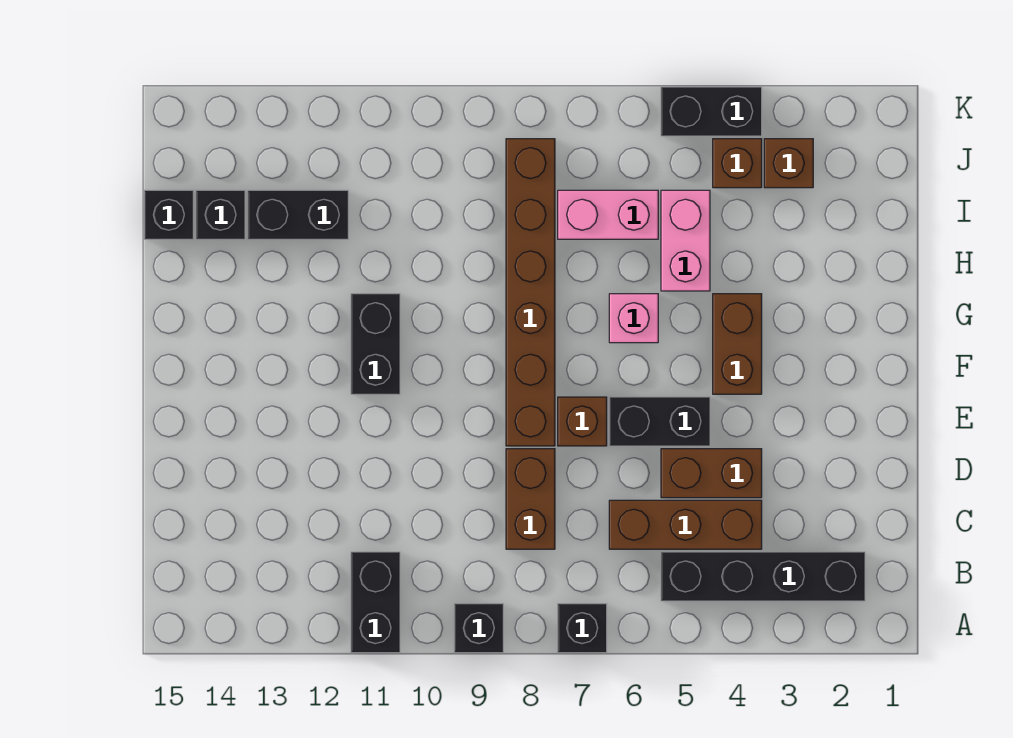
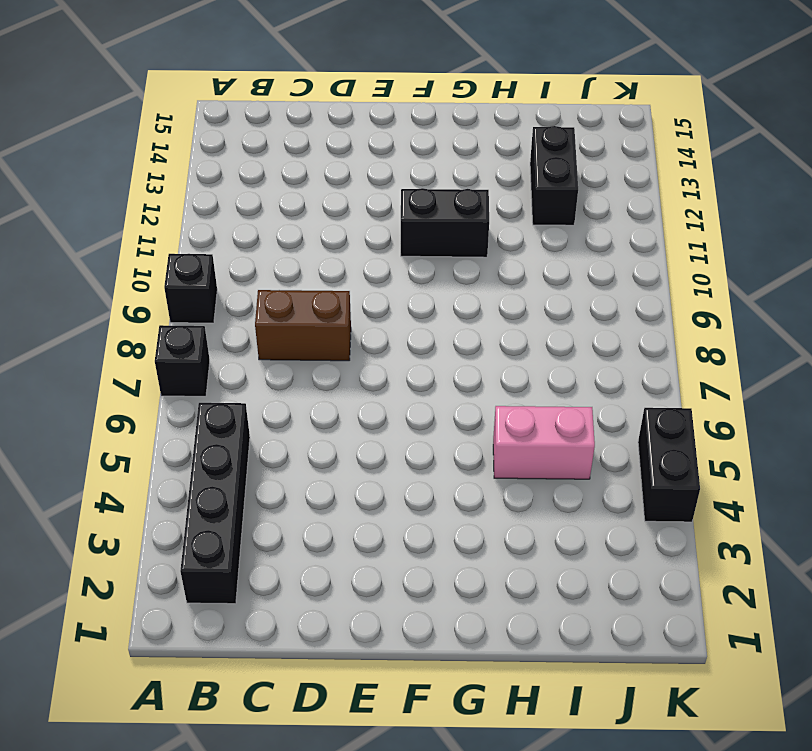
none -> black brick A11:B11 level 1
none -> brown brick C4:C6 level 1
none -> brown brick D4:D5 level 1

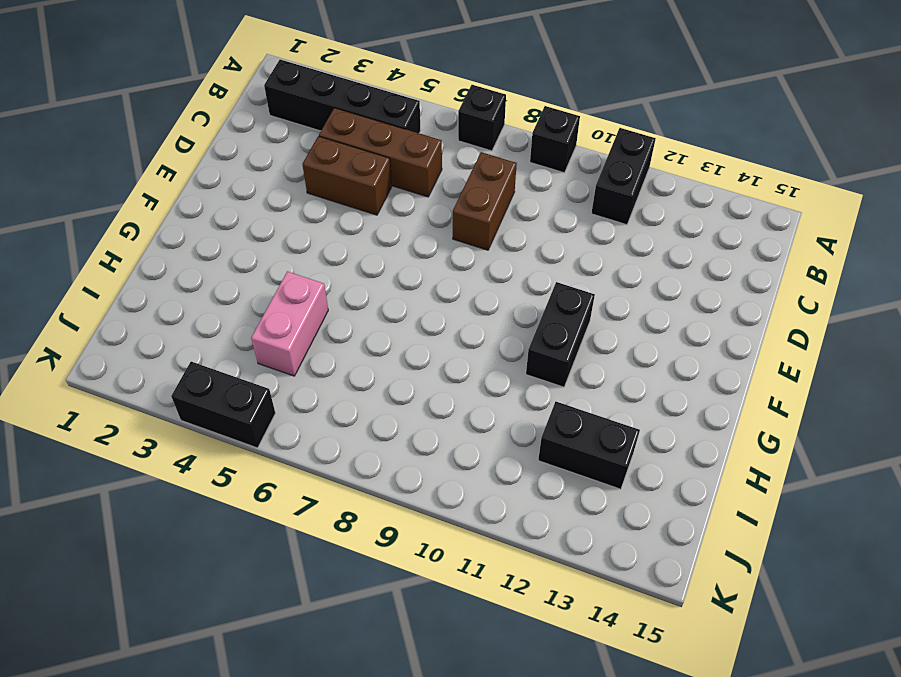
none -> black brick E5:E6 level 1
none -> brown brick E7 level 1
none -> brown brick E8:J8 level 1

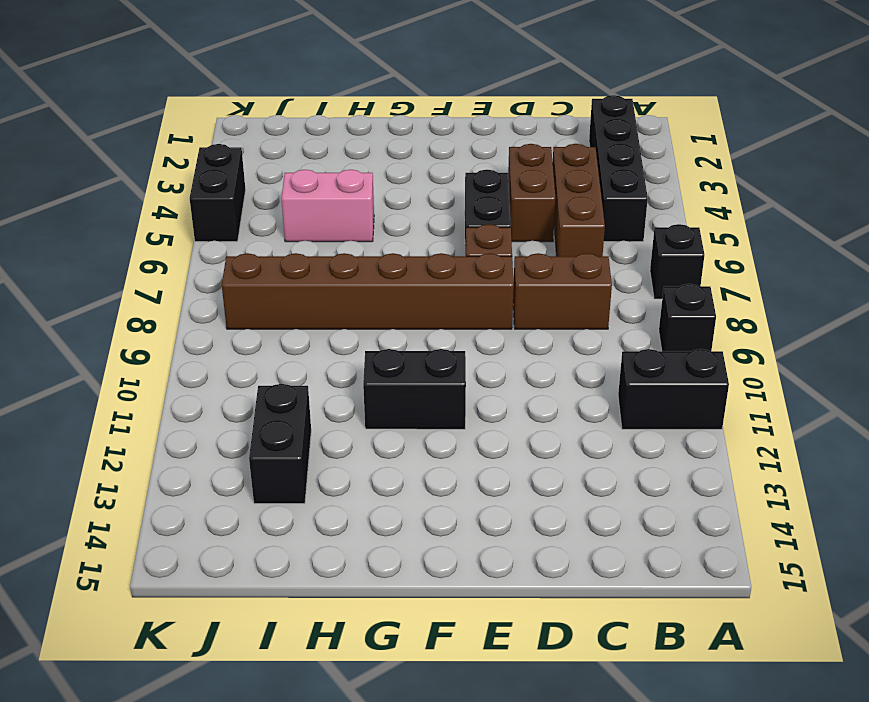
none -> brown brick F4:G4 level 1
none -> pink brick G6 level 1
none -> pink brick I6:I7 level 1

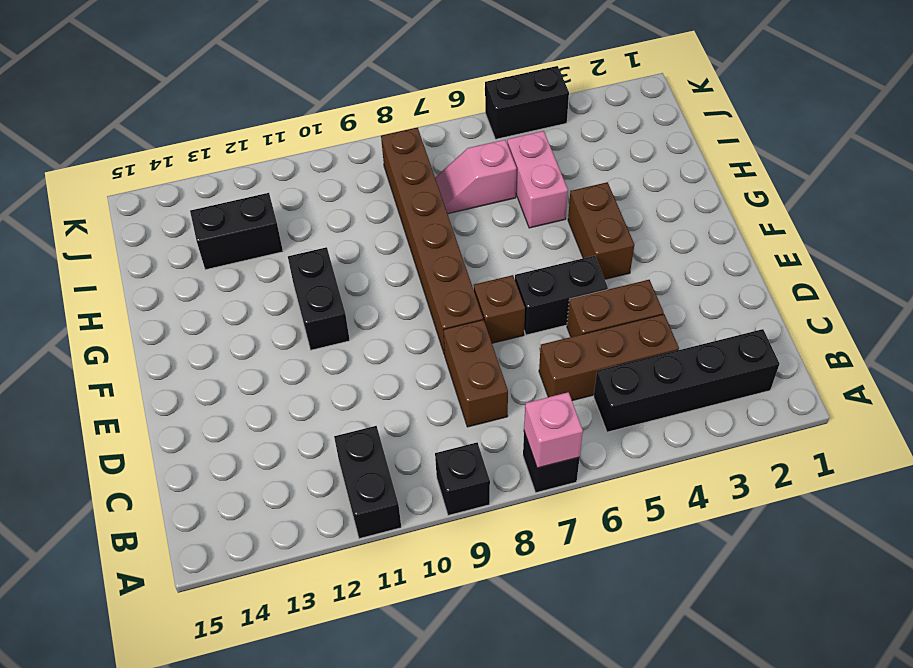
pink brick A7 level 2 -> pink brick G6 level 1
pink slope I6:I7 level 1 top 6 -> pink brick I6:I7 level 1
none -> black brick I14 level 1
none -> black brick I15 level 1
none -> brown brick J3 level 1

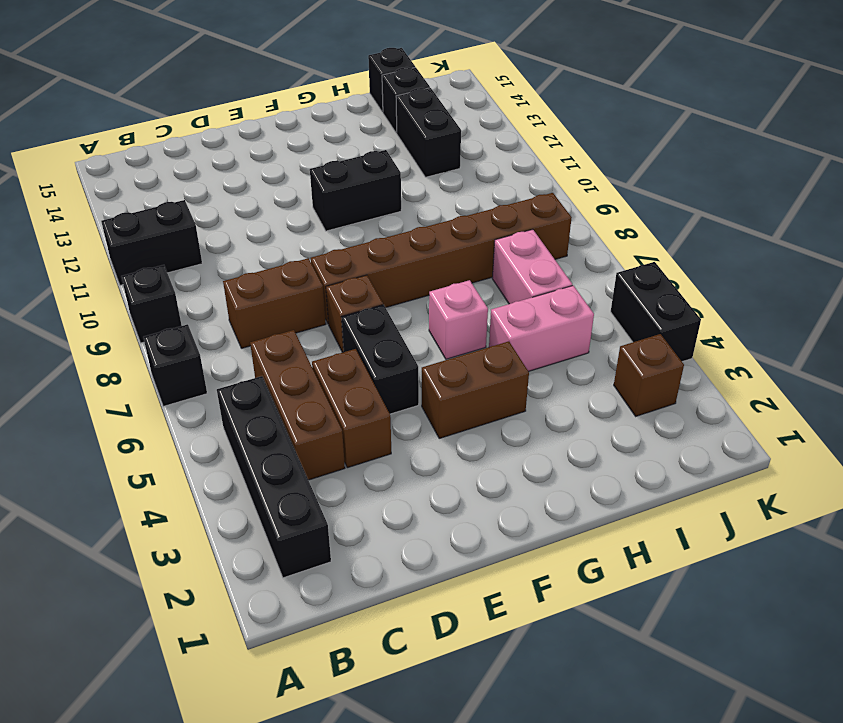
none -> brown brick J4 level 1

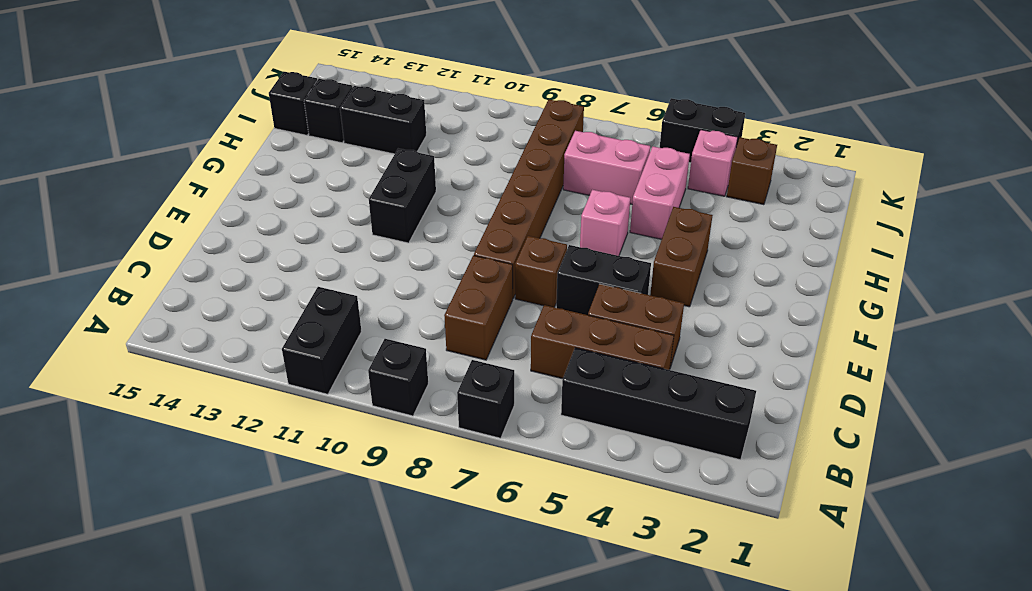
pink brick J4 level 1 -> brown brick J4 level 1

